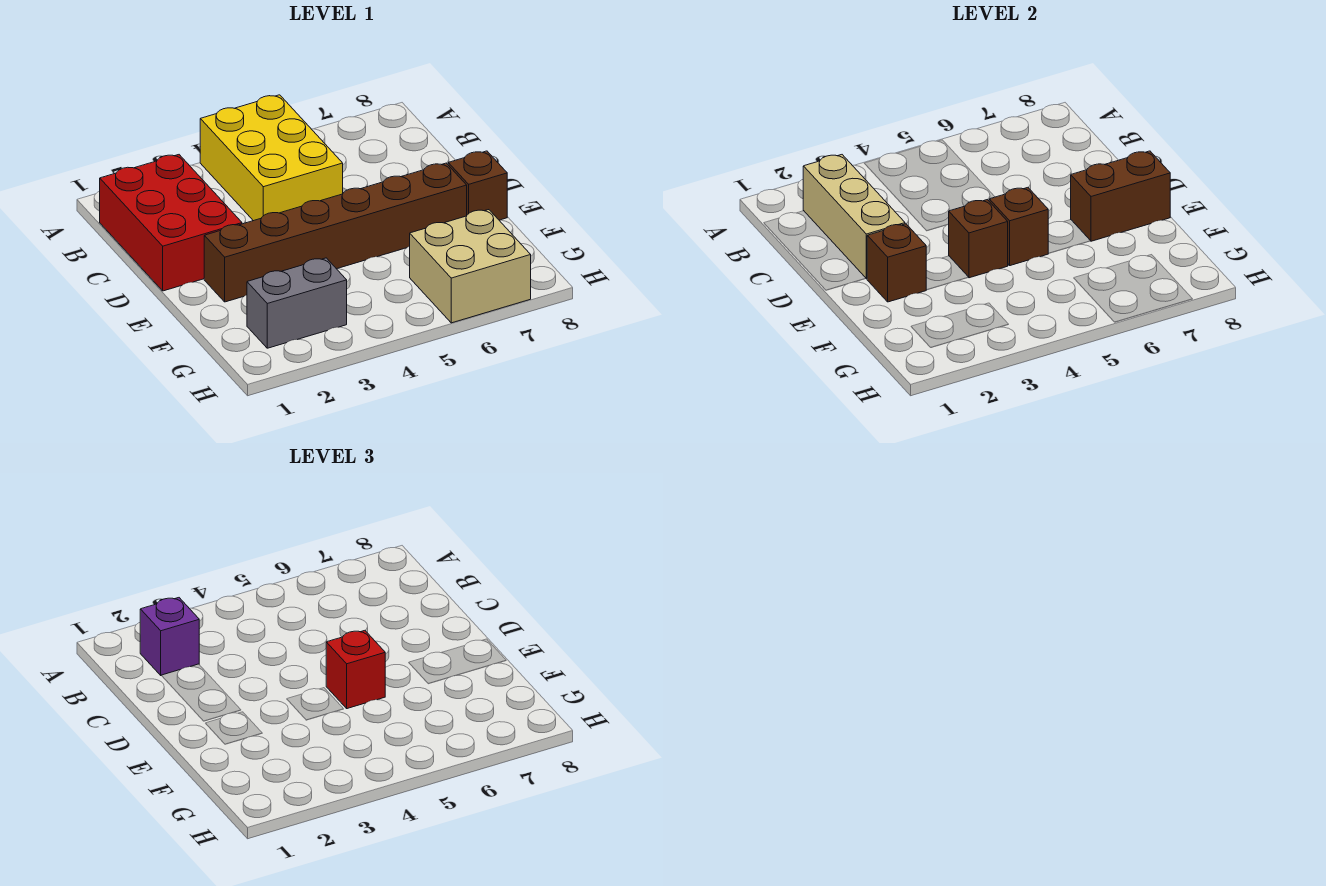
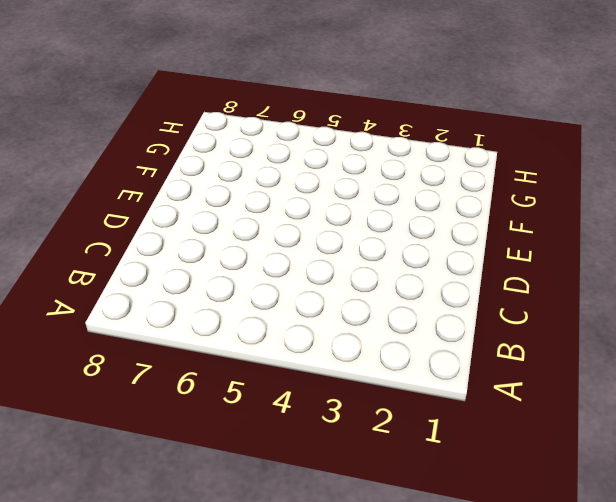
none -> yellow brick A4:C5 level 1
none -> red brick B1:D2 level 1
none -> brown brick E2:E7 level 1

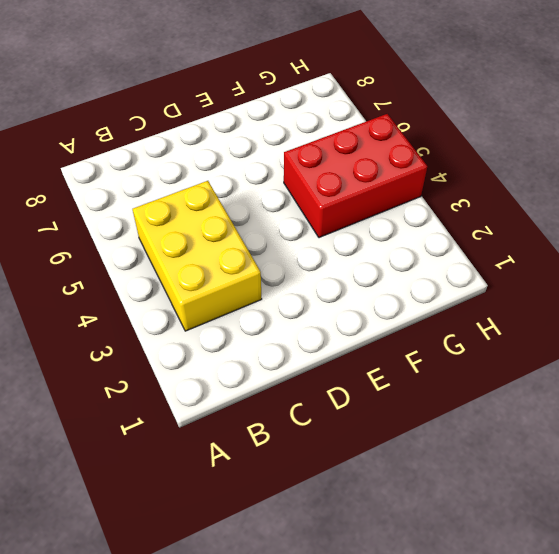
yellow brick B3:C5 level 1 -> yellow brick A4:C5 level 1
red brick F4:H5 level 1 -> red brick B1:D2 level 1
none -> brown brick E2:E7 level 1
none -> brown brick E8 level 1
none -> grey brick G2:G3 level 1

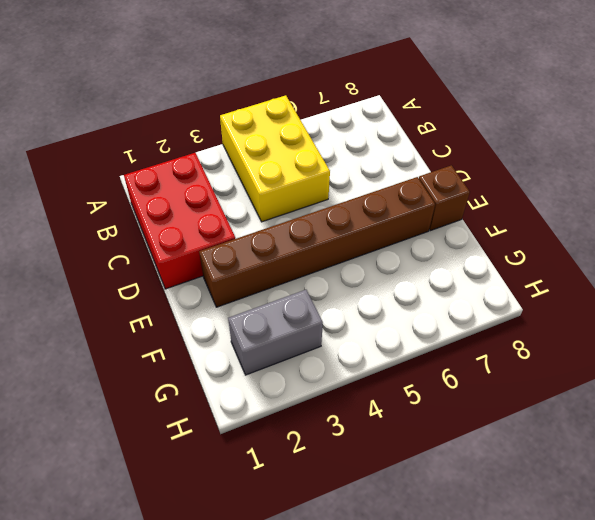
none -> tan brick G6:H7 level 1
none -> tan brick B2:D2 level 2
none -> brown brick E2 level 2

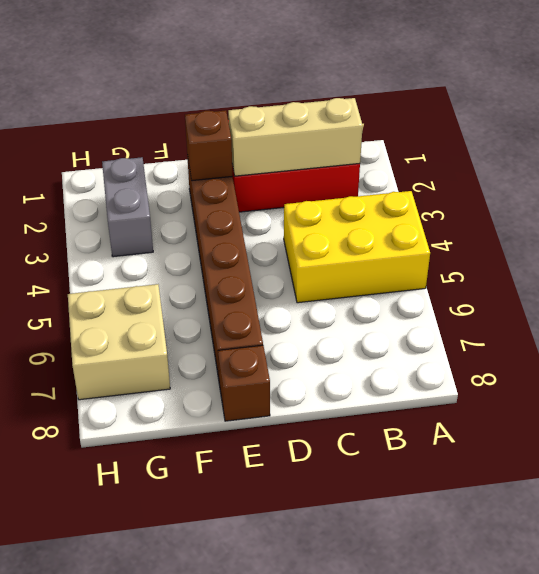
none -> brown brick E4 level 2
none -> brown brick E5 level 2
none -> brown brick E7:E8 level 2

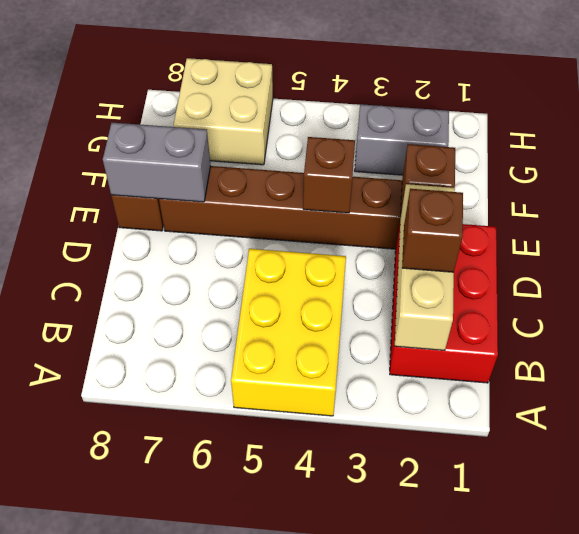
brown brick C2 level 3 -> brown brick E5 level 2
grey brick E7:E8 level 2 -> brown brick E7:E8 level 2
none -> purple brick B2 level 3
none -> red brick E5 level 3

